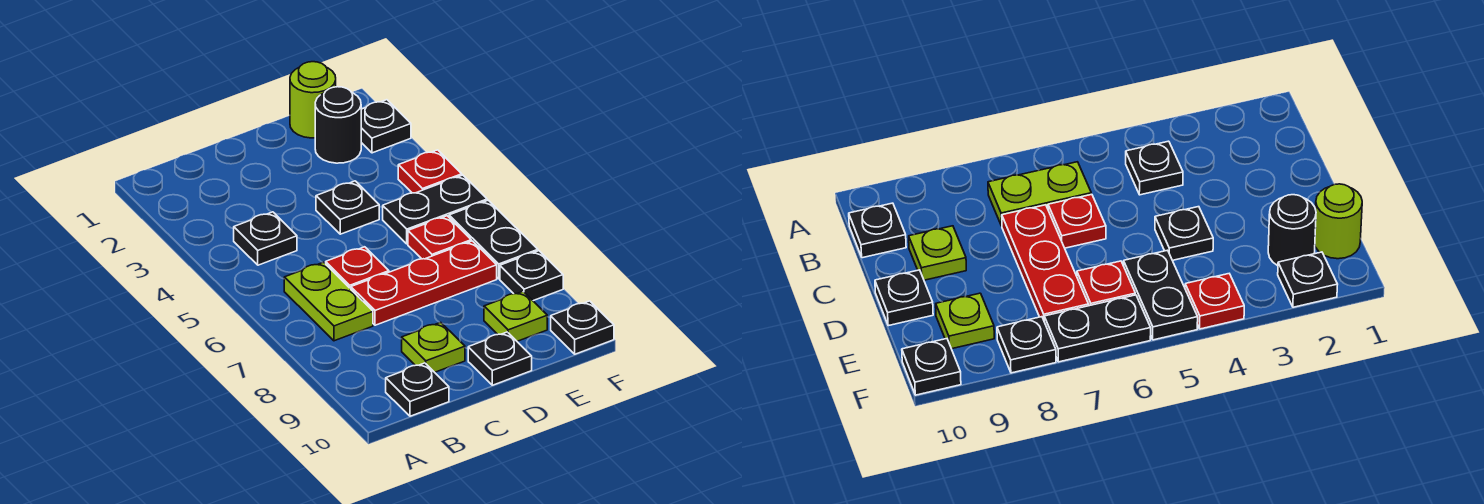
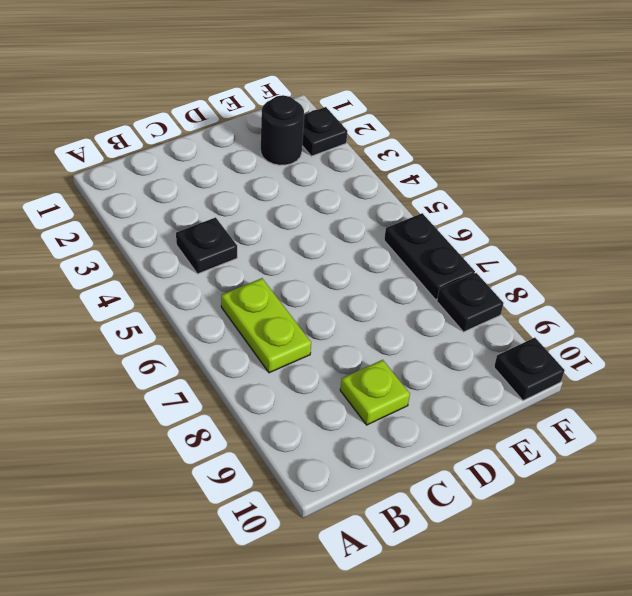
none -> black plate B10 level 1
none -> red plate C6 level 1
none -> red plate C7:E7 level 1

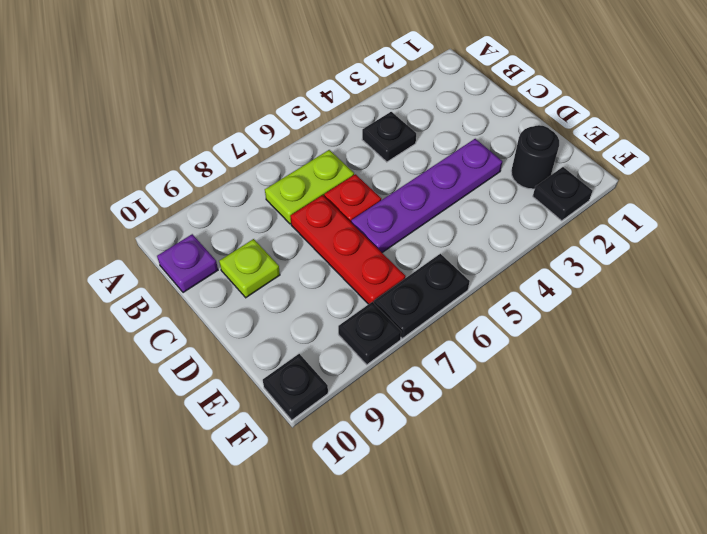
purple plate B10 level 1 -> black plate B10 level 1
purple plate D3:D6 level 1 -> black plate D4 level 1
none -> black plate D10 level 1
none -> lime round brick E1 level 1
none -> black plate E5:F5 level 1

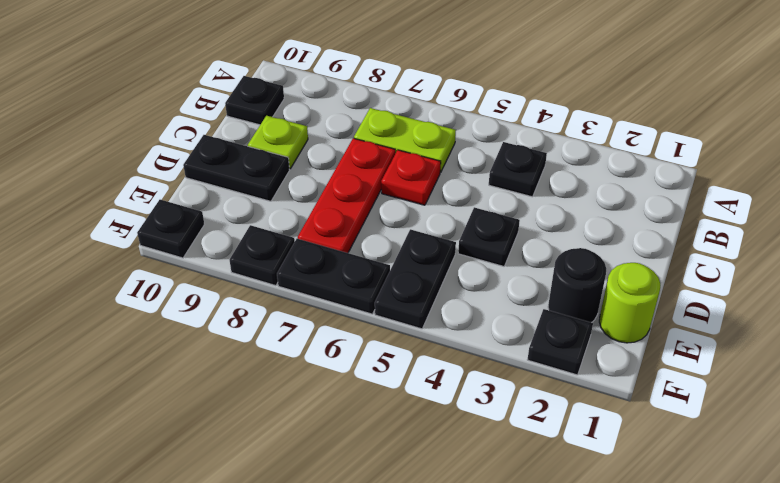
black plate D9:D10 level 1 -> black plate D10 level 1
none -> red plate E6 level 1
none -> lime plate E9 level 1
none -> red plate F4 level 1

